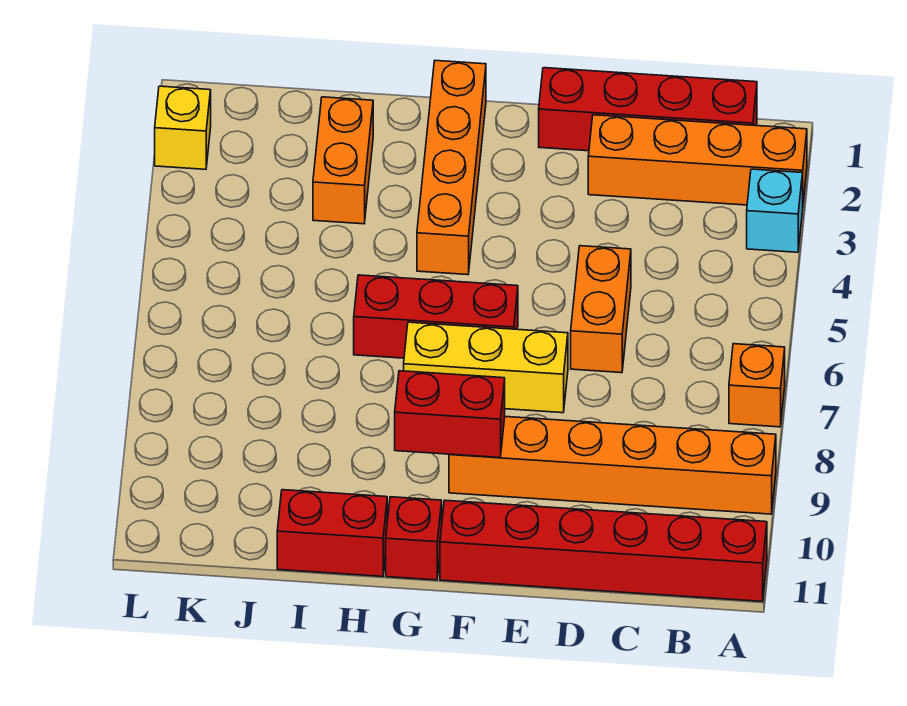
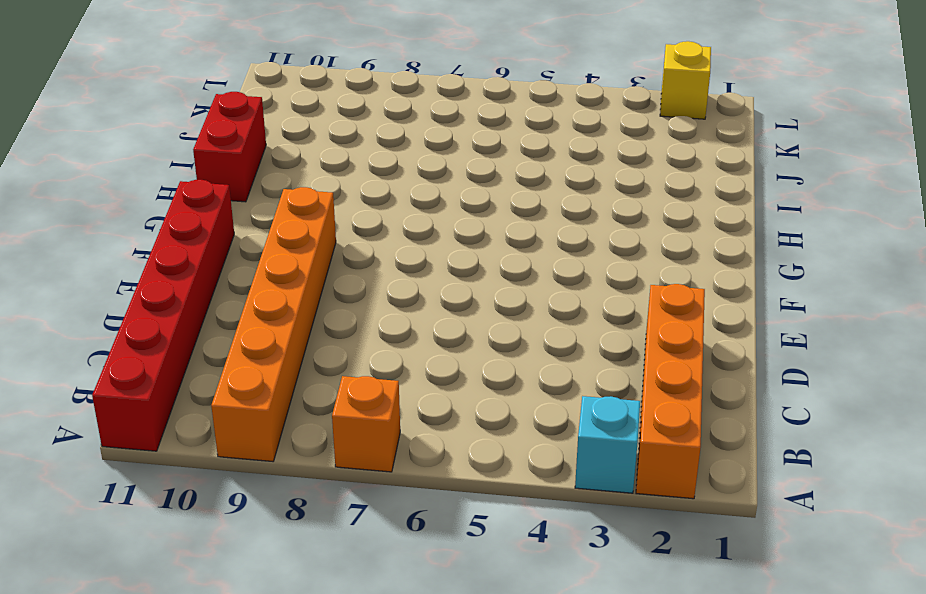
none -> red brick B1:E1 level 1
none -> orange brick D5:D6 level 1
none -> yellow brick E7:G7 level 1

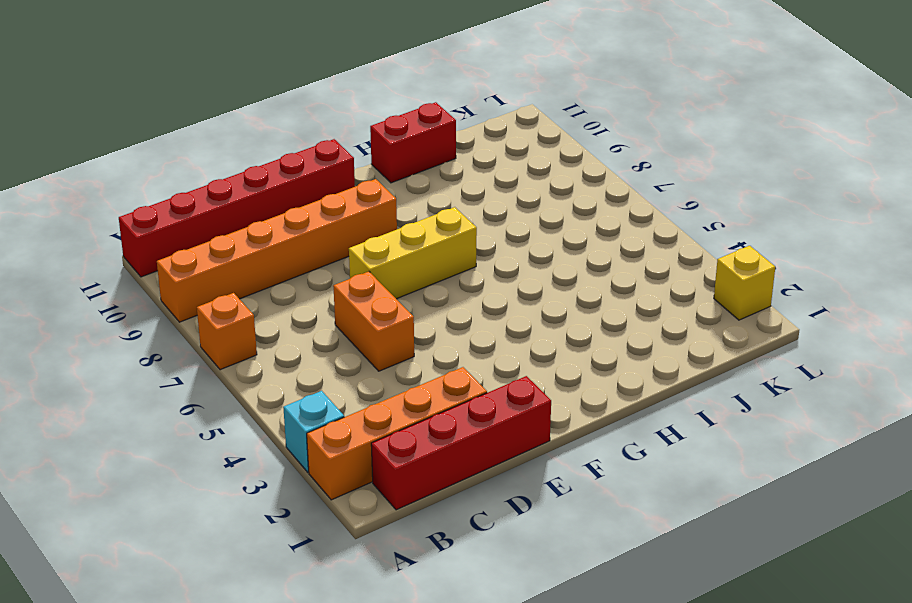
none -> red brick F6:H6 level 1
none -> orange brick G1:G4 level 1
none -> red brick G11 level 1

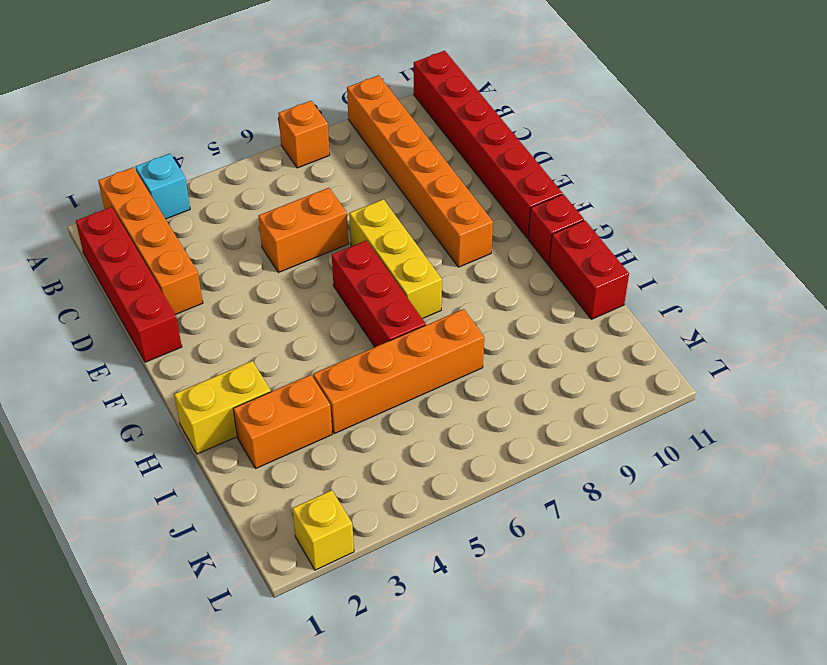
yellow brick H1:H2 level 1 -> none
orange brick I4:I7 level 1 -> orange brick G1:G4 level 1
none -> red brick F9:G9 level 2

